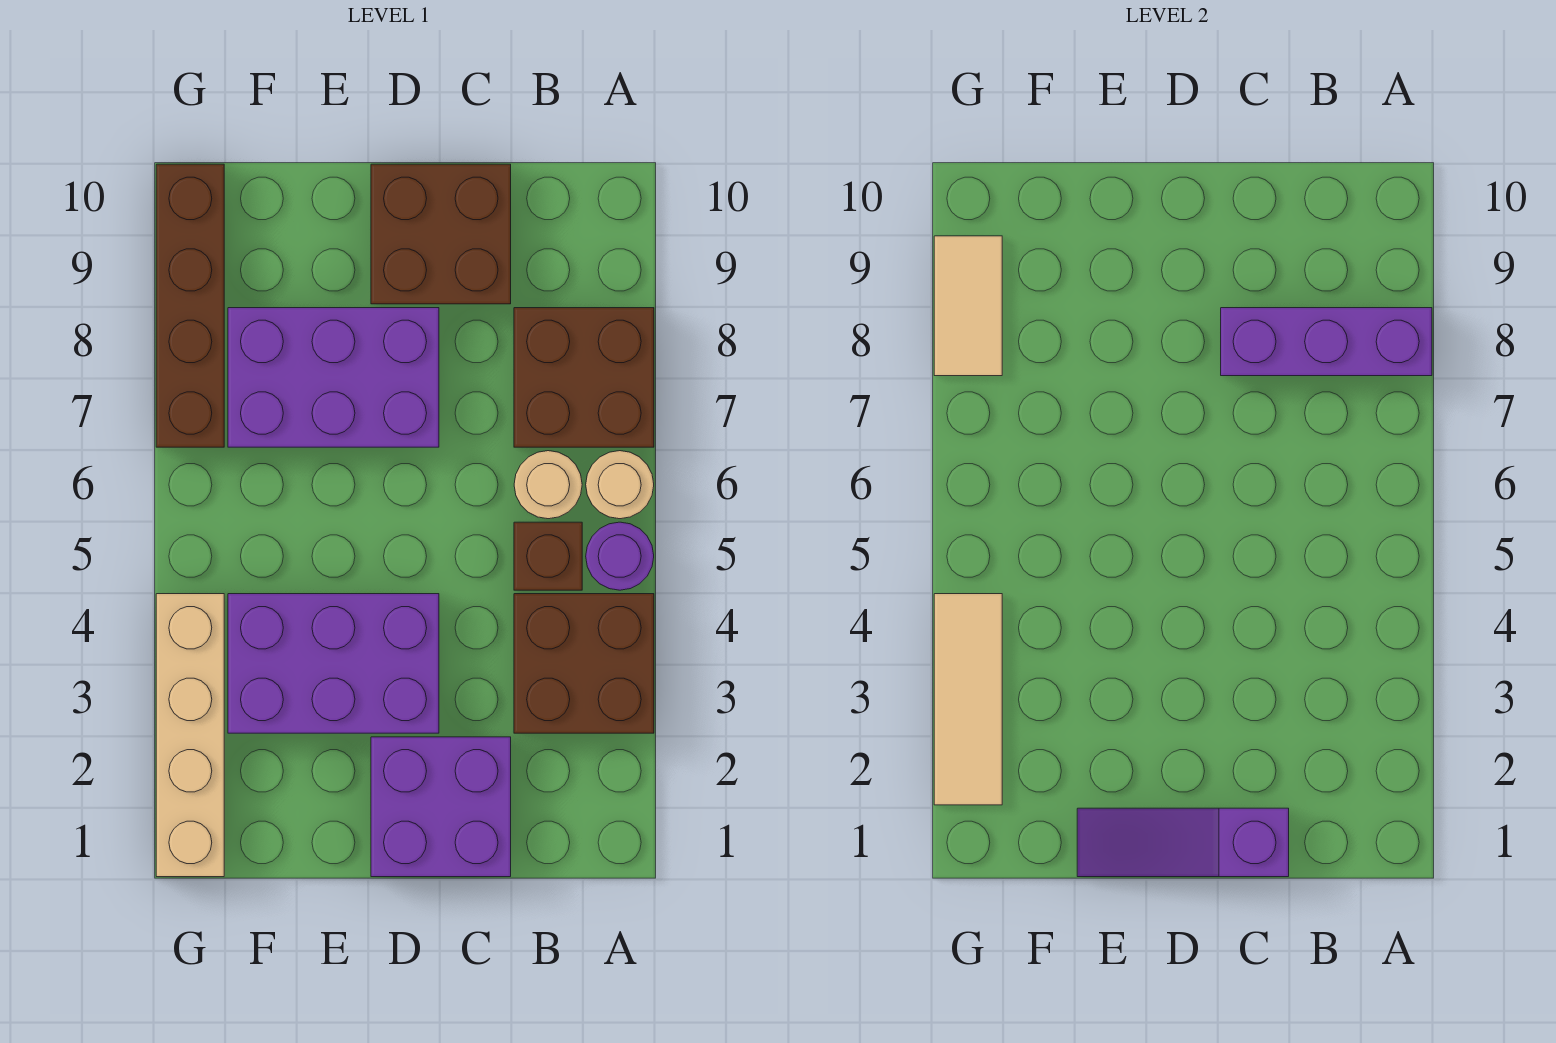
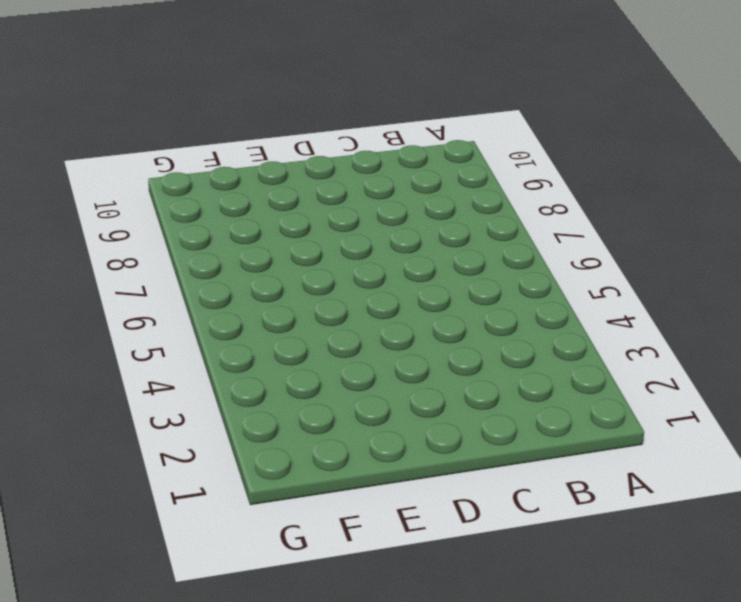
none -> brown brick A3:B4 level 1
none -> purple round brick A5 level 1
none -> tan round brick A6 level 1

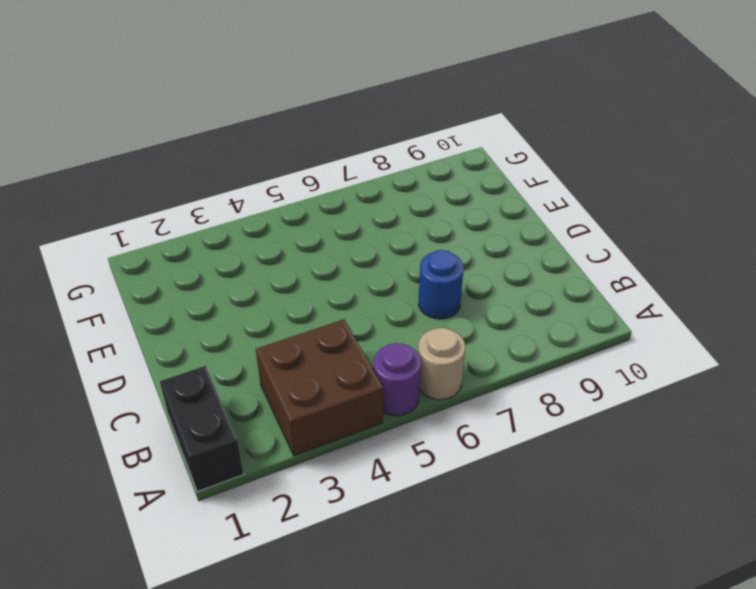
black brick A1:B1 level 1 -> none
blue round brick C7 level 1 -> none
none -> brown brick A7:B8 level 1
none -> brown brick B5 level 1
none -> tan round brick B6 level 1

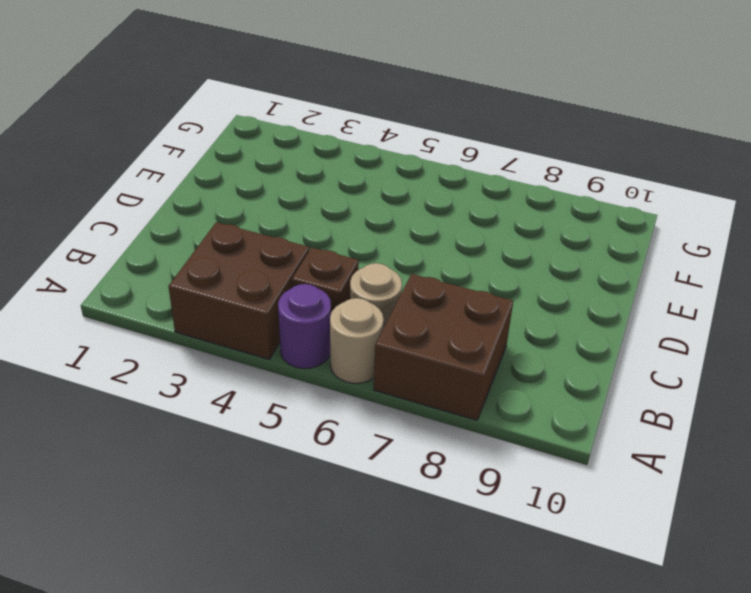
none -> purple brick C1:D2 level 1
none -> brown brick C9:D10 level 1
none -> purple brick D3:F4 level 1

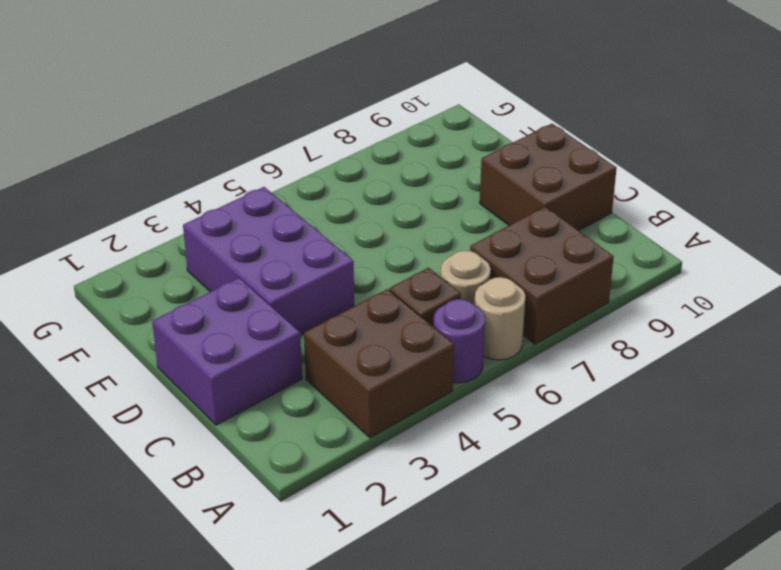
none -> purple brick D7:F8 level 1
none -> tan brick G1:G4 level 1
none -> brown brick G7:G10 level 1

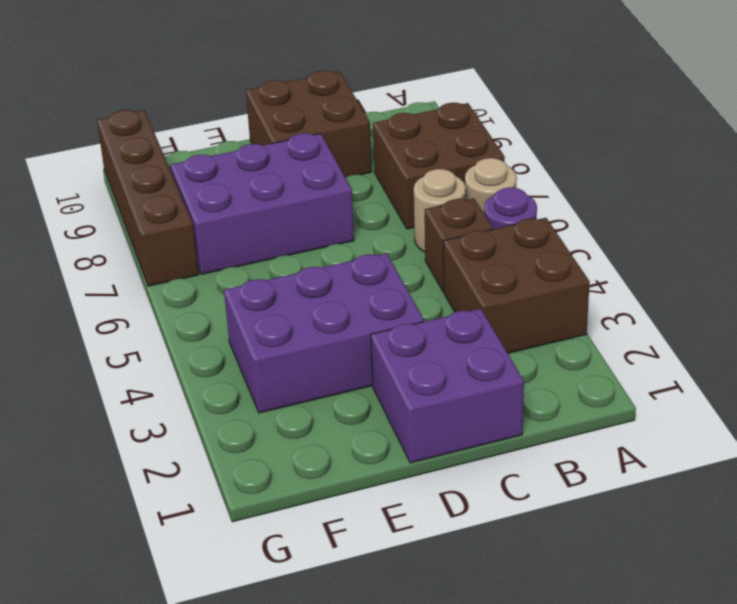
none -> tan brick G1:G4 level 1
none -> purple brick A8:C8 level 2
none -> purple slope C1:E1 level 2 top C

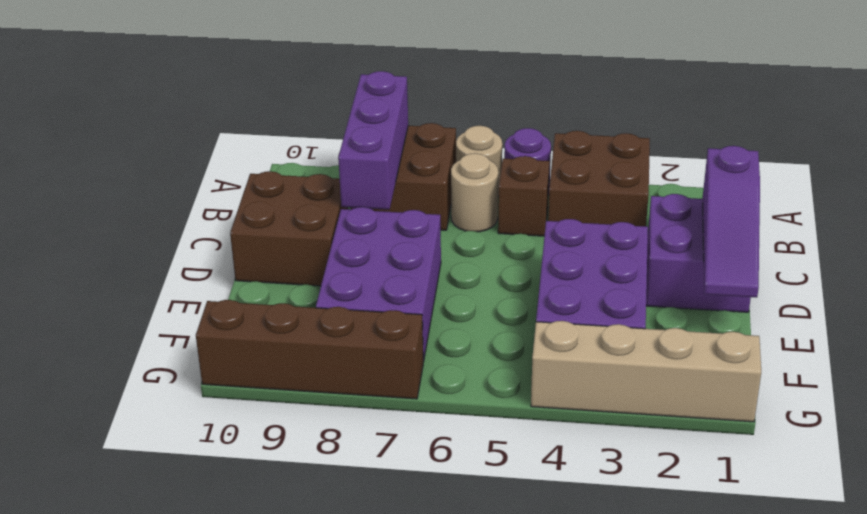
none -> tan tile G2:G4 level 2
none -> tan tile G8:G9 level 2

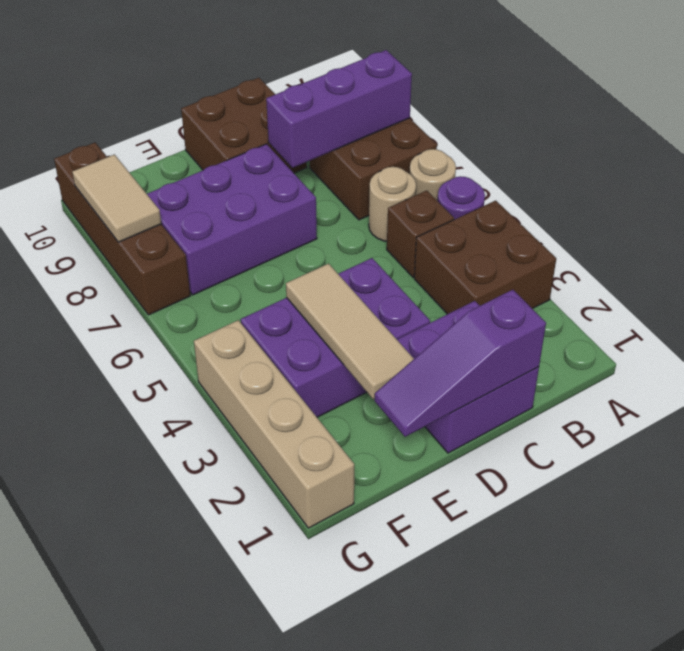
tan tile E2:E4 level 2 -> tan tile G2:G4 level 2

